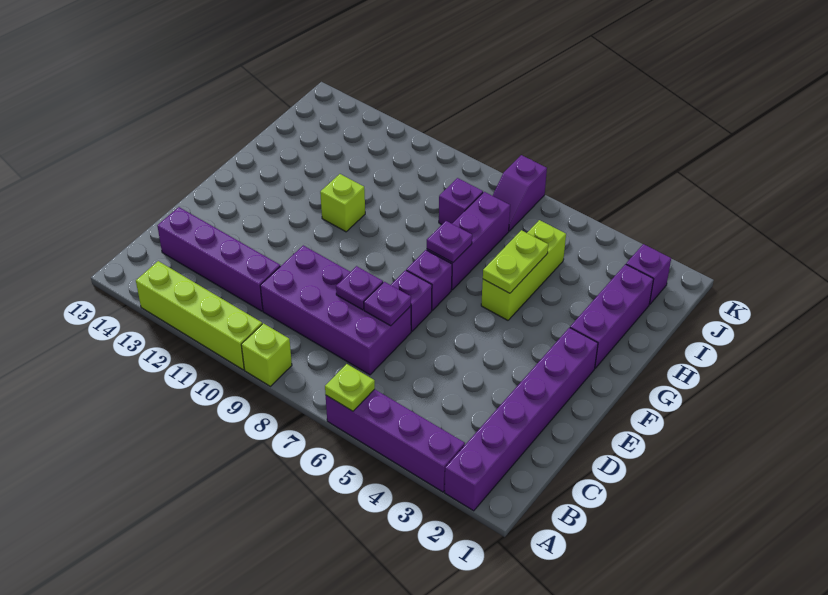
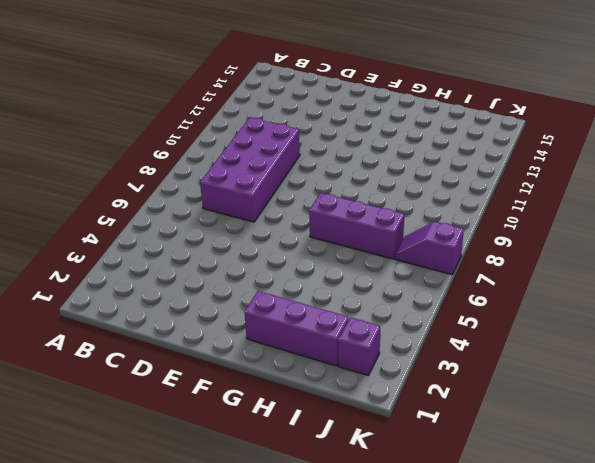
none -> purple brick A2:F2 level 1
none -> purple brick A3:A6 level 1
none -> lime brick A9 level 1

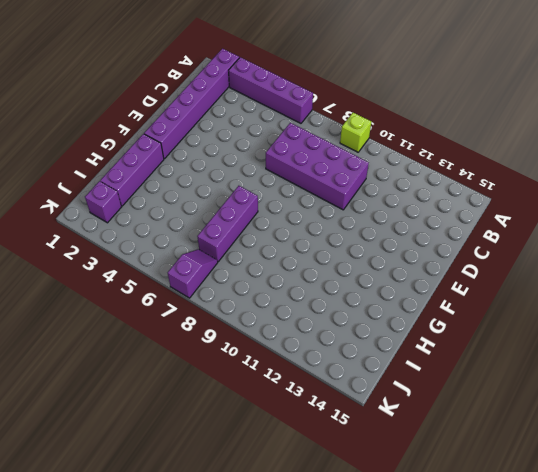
none -> lime brick A10:A13 level 1
none -> purple brick C11:C14 level 1
none -> purple brick E7 level 1

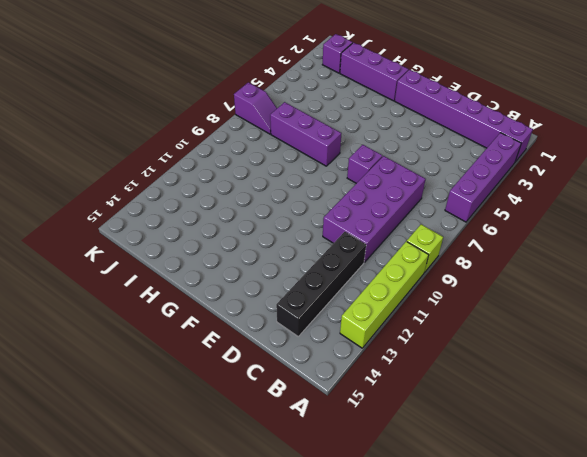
black brick C11:C14 level 1 -> purple brick C11:C14 level 1
none -> purple brick F7 level 1
none -> lime brick G5:I5 level 1
none -> lime brick G11 level 1

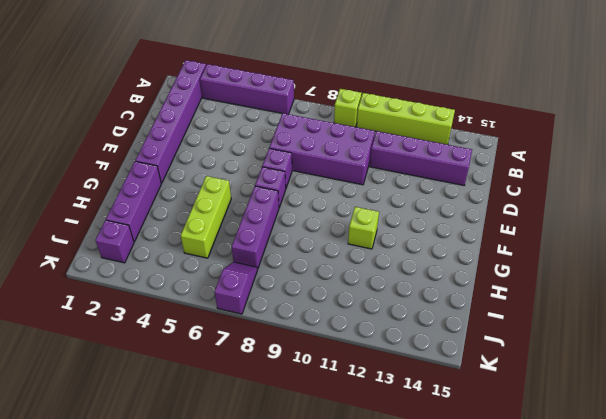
none -> purple brick I8 level 1
none -> lime plate A6 level 2
none -> purple plate D7 level 2

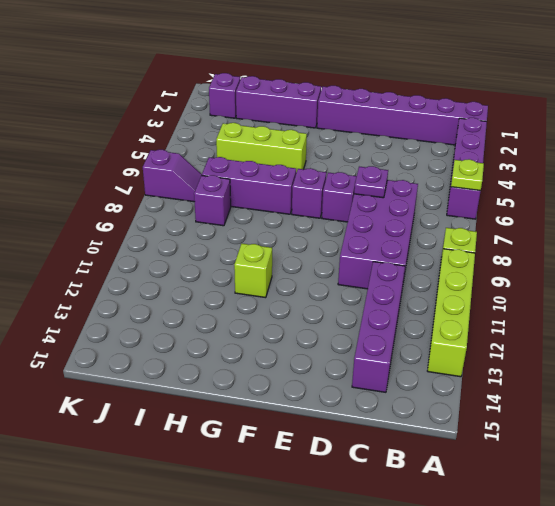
none -> purple plate D8 level 2
none -> lime plate G5:H5 level 2
none -> purple plate G7 level 2

